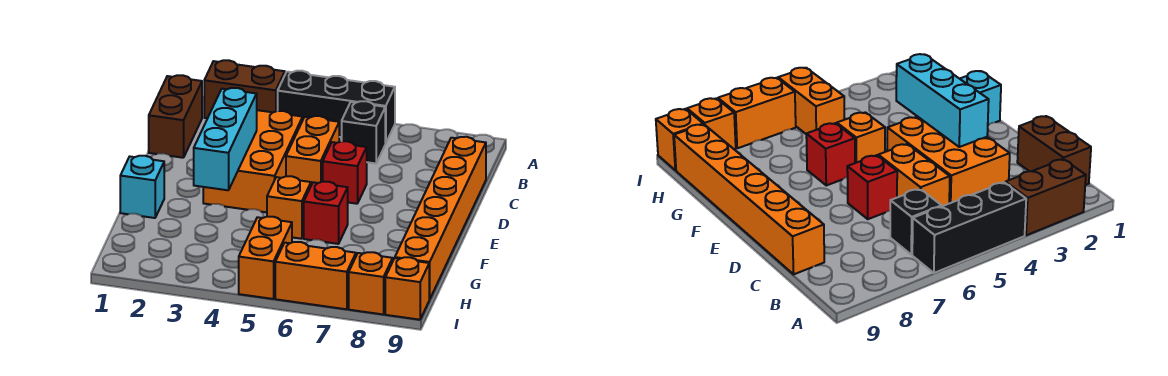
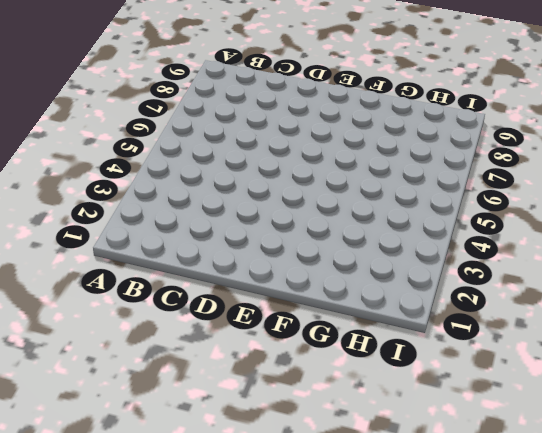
none -> brown brick A2:A3 level 1
none -> black brick A4:A6 level 1
none -> brown brick B1:C1 level 1

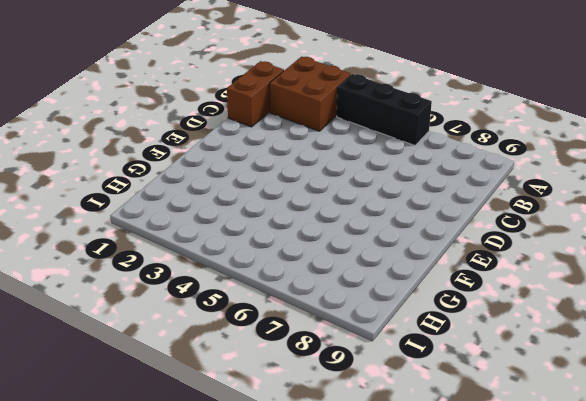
brown brick A2:B3 level 1 -> brown brick A2:A3 level 1
none -> black brick B6 level 1
none -> orange brick C3:E4 level 1
none -> orange brick C5:D5 level 1

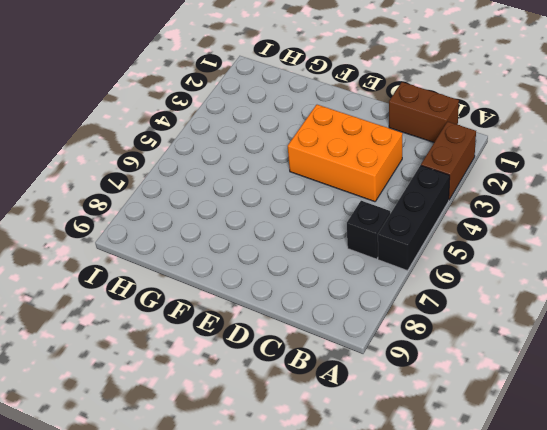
none -> orange brick C5:D5 level 1
none -> orange brick C9:H9 level 1
none -> red brick D6 level 1

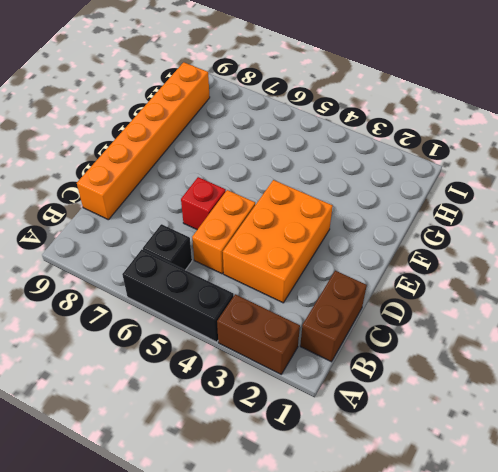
none -> cyan brick F1 level 1
none -> orange brick F5 level 1
none -> red brick F6 level 1

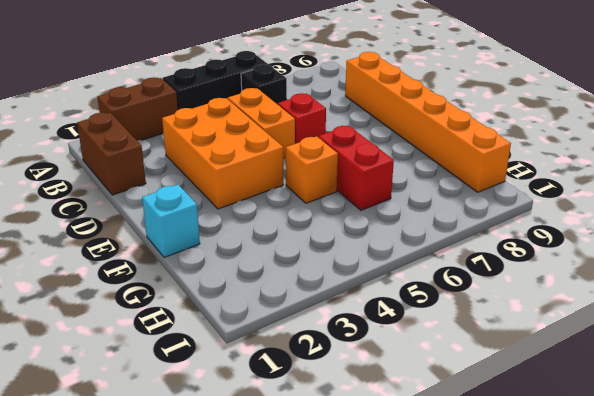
red brick F6:G6 level 1 -> red brick F6 level 1
none -> orange brick H5:I5 level 1
none -> orange brick I6:I7 level 1
none -> orange brick I8 level 1

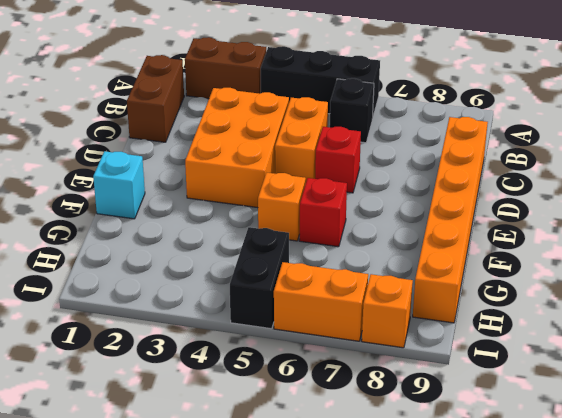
black brick H5:I5 level 1 -> orange brick H5:I5 level 1
none -> orange brick I9 level 1
none -> cyan brick D3:F3 level 2

